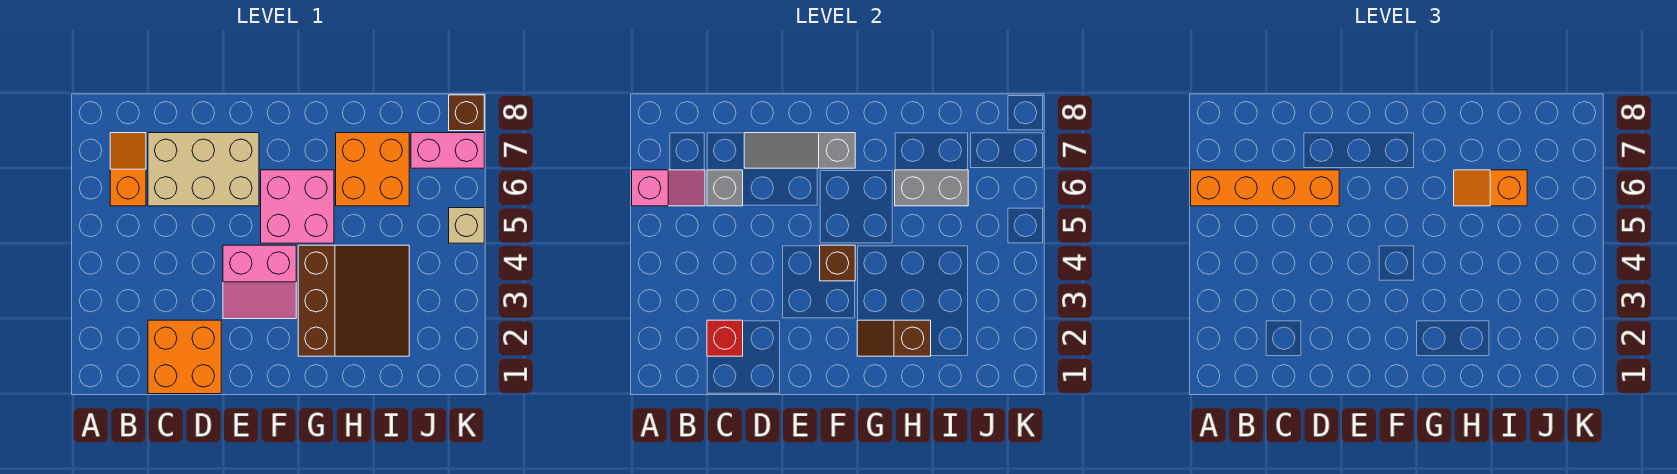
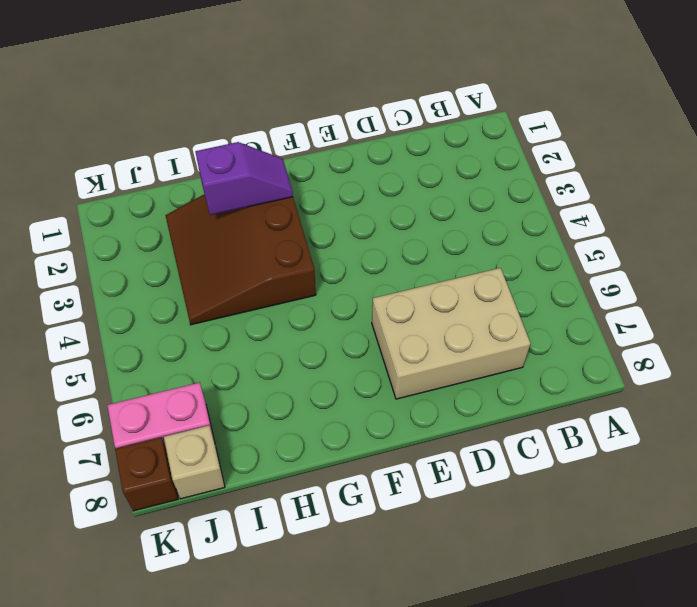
purple slope G2:H2 level 2 top H -> brown slope G2:H2 level 2 top H
tan brick J8 level 1 -> tan brick K5 level 1
none -> orange slope B6:B7 level 1 top 6
none -> orange brick C1:D2 level 1
none -> pink slope E3:F4 level 1 top 4

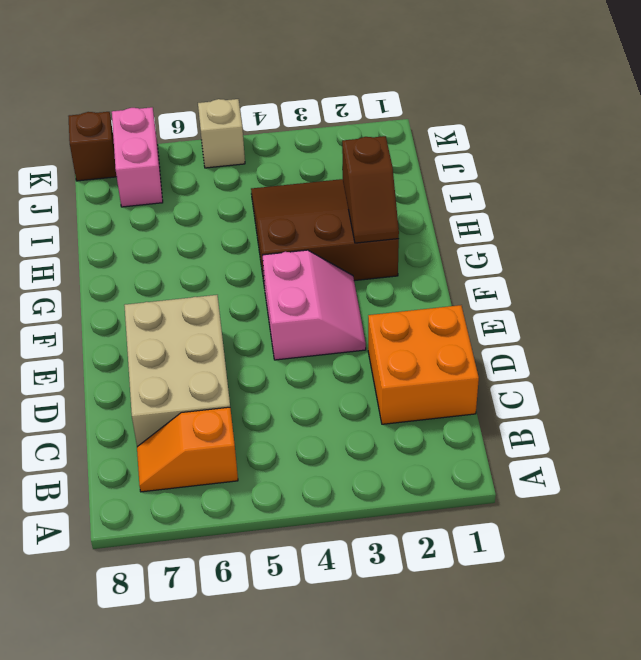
none -> pink brick F5:G6 level 1
none -> orange brick H6:I7 level 1
none -> pink slope A6:B6 level 2 top A

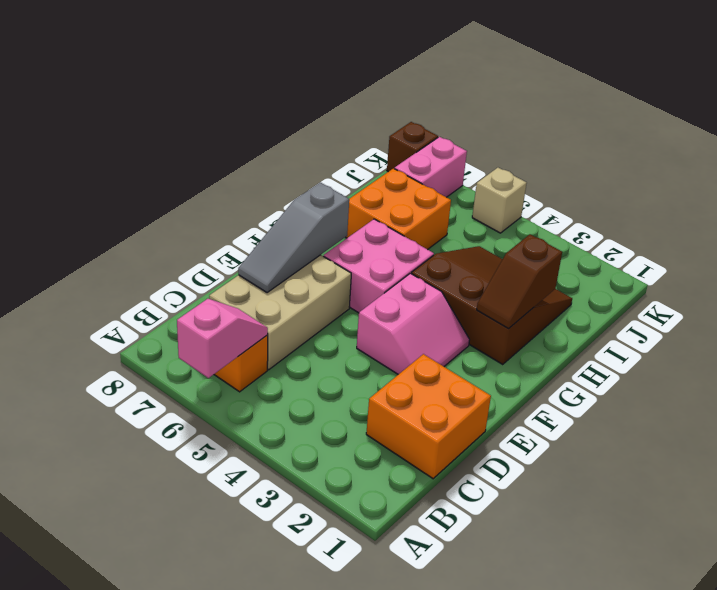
none -> red brick C2 level 2
none -> grey brick C6 level 2
none -> brown brick F4 level 2

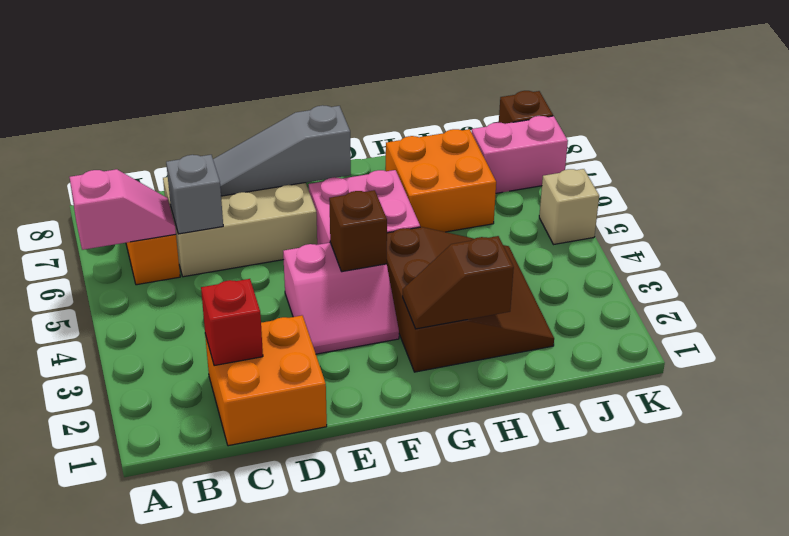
none -> grey brick H6:I6 level 2
none -> orange brick A6:D6 level 3
none -> orange slope H6:I6 level 3 top I

